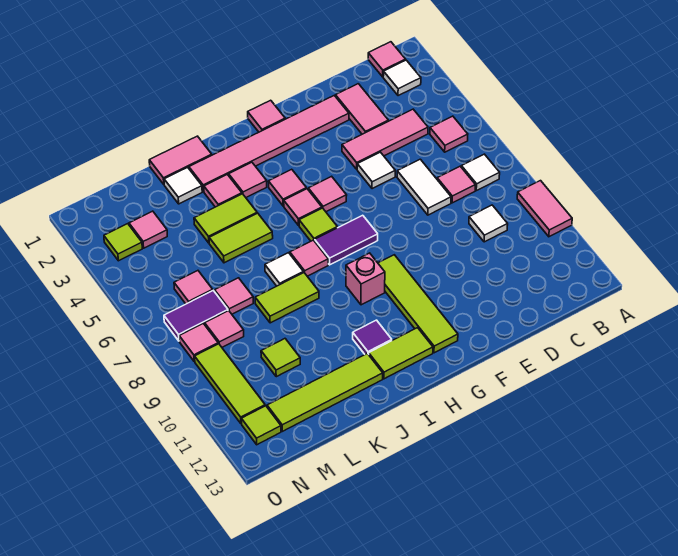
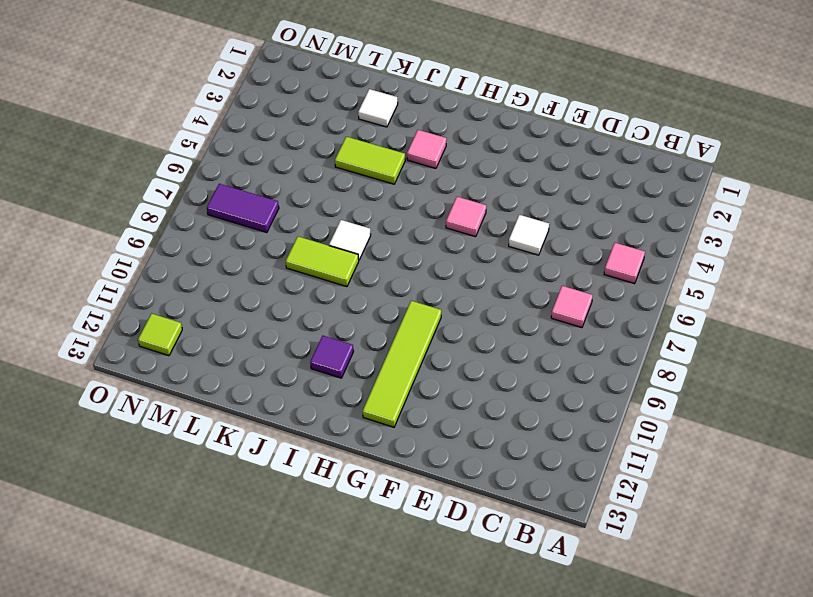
none -> pink tile A9:A10 level 1
none -> pink tile B1 level 1
none -> white tile B2 level 1
none -> white tile B7 level 1

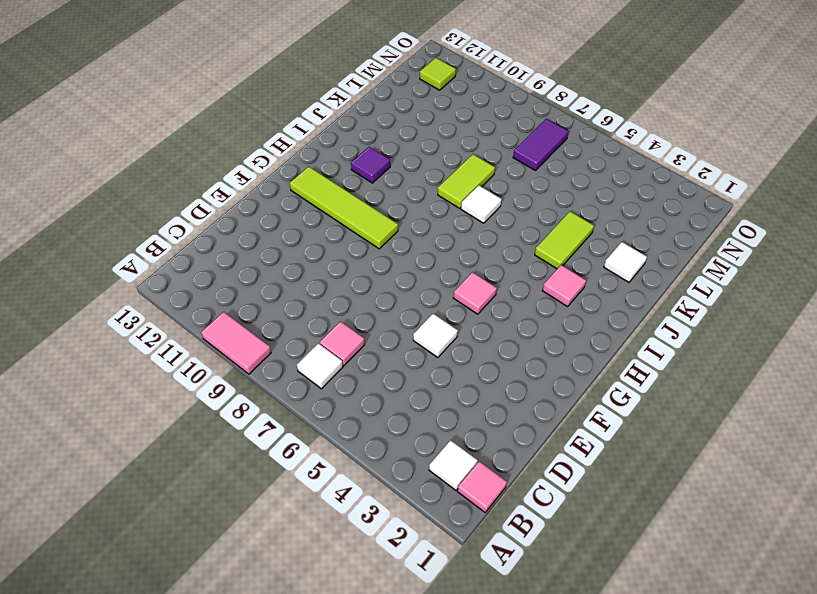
none -> pink tile B5 level 1
none -> pink tile C4:E4 level 1
none -> white tile C9 level 1
none -> pink tile D2:D3 level 1

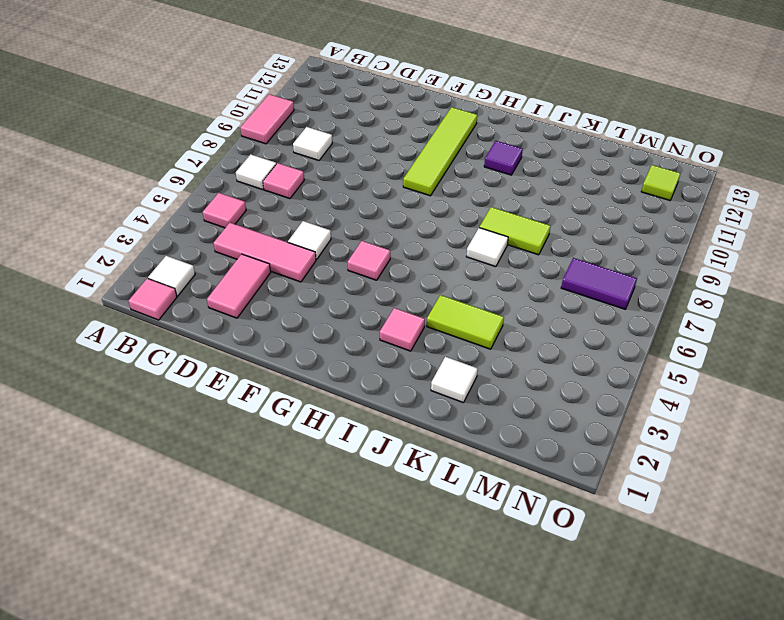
none -> white tile D6:D7 level 1
none -> pink tile E2:J2 level 1
none -> pink tile G1 level 1
none -> purple tile G7:H7 level 1

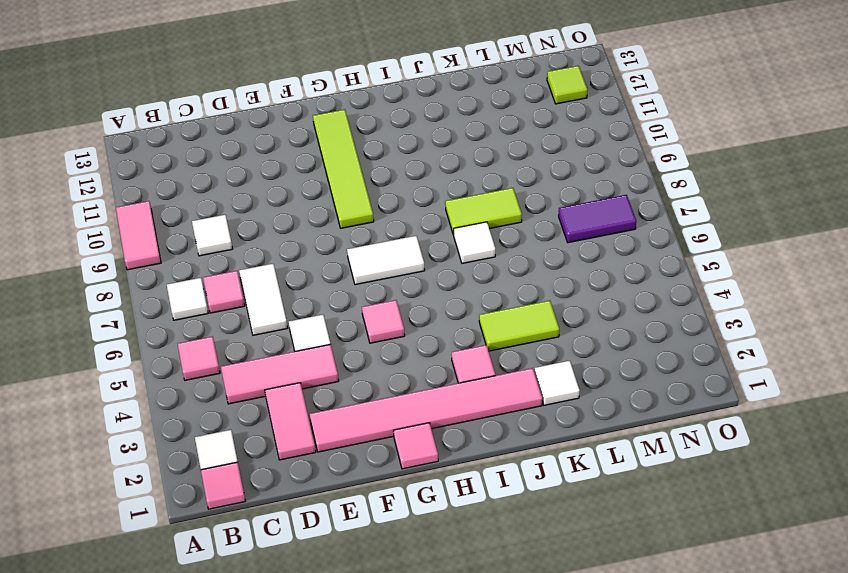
white tile G7:H7 level 1 -> purple tile G7:H7 level 1
none -> pink tile H4 level 1
none -> pink tile H5 level 1
none -> lime tile H6 level 1
none -> pink brick H9 level 1

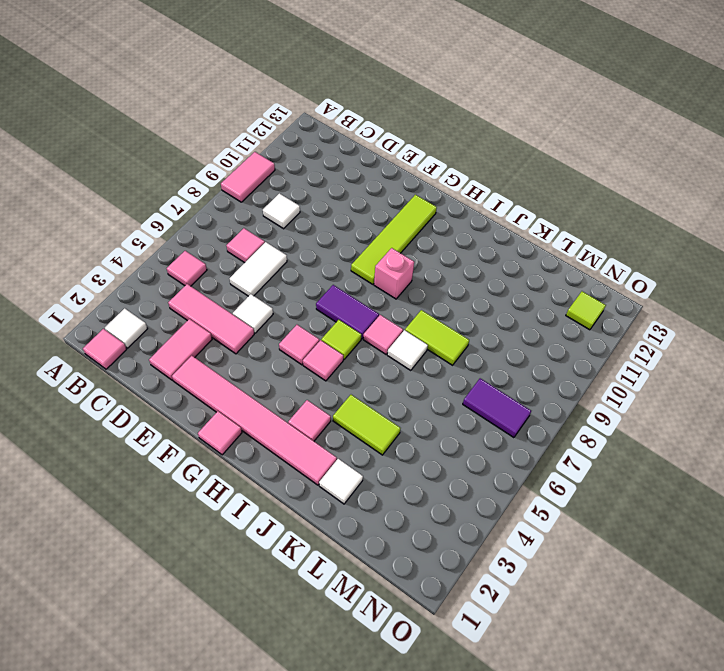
none -> white tile B7 level 1
none -> pink tile H4 level 1
none -> lime tile H12:I12 level 1
none -> purple tile I11 level 1

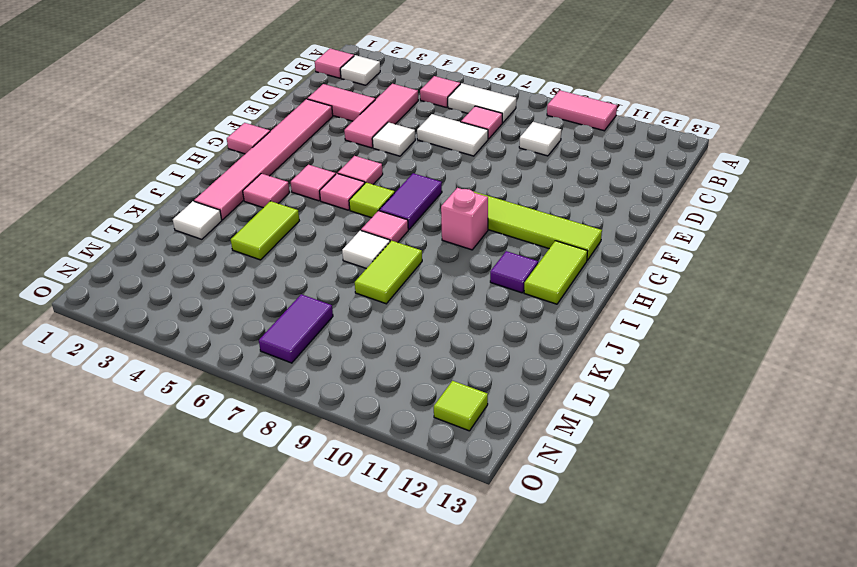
white tile B6:B7 level 1 -> white tile B7 level 1
none -> pink tile J1:K1 level 1
none -> pink tile J3 level 1
none -> lime tile J5:K5 level 1
none -> lime tile J12:M12 level 1

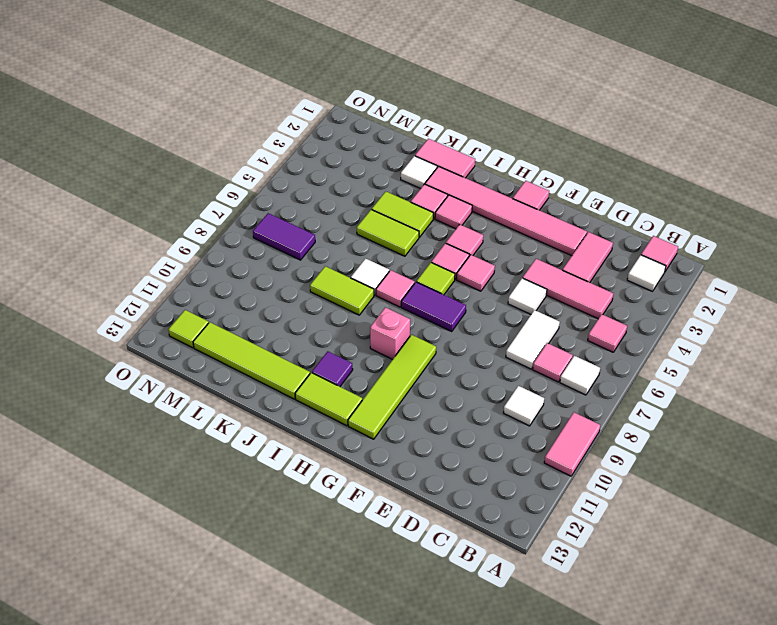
none -> pink tile L7 level 1
none -> lime tile L10 level 1
none -> pink tile M3 level 1
none -> pink tile M6 level 1

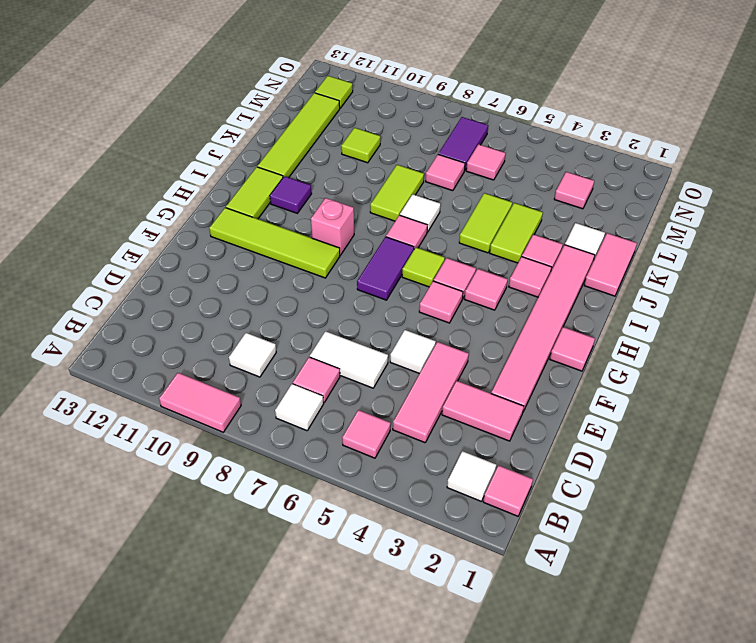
none -> pink tile M8 level 1
none -> lime tile N3 level 1
none -> pink tile N8 level 1
none -> lime tile N9:N11 level 1

